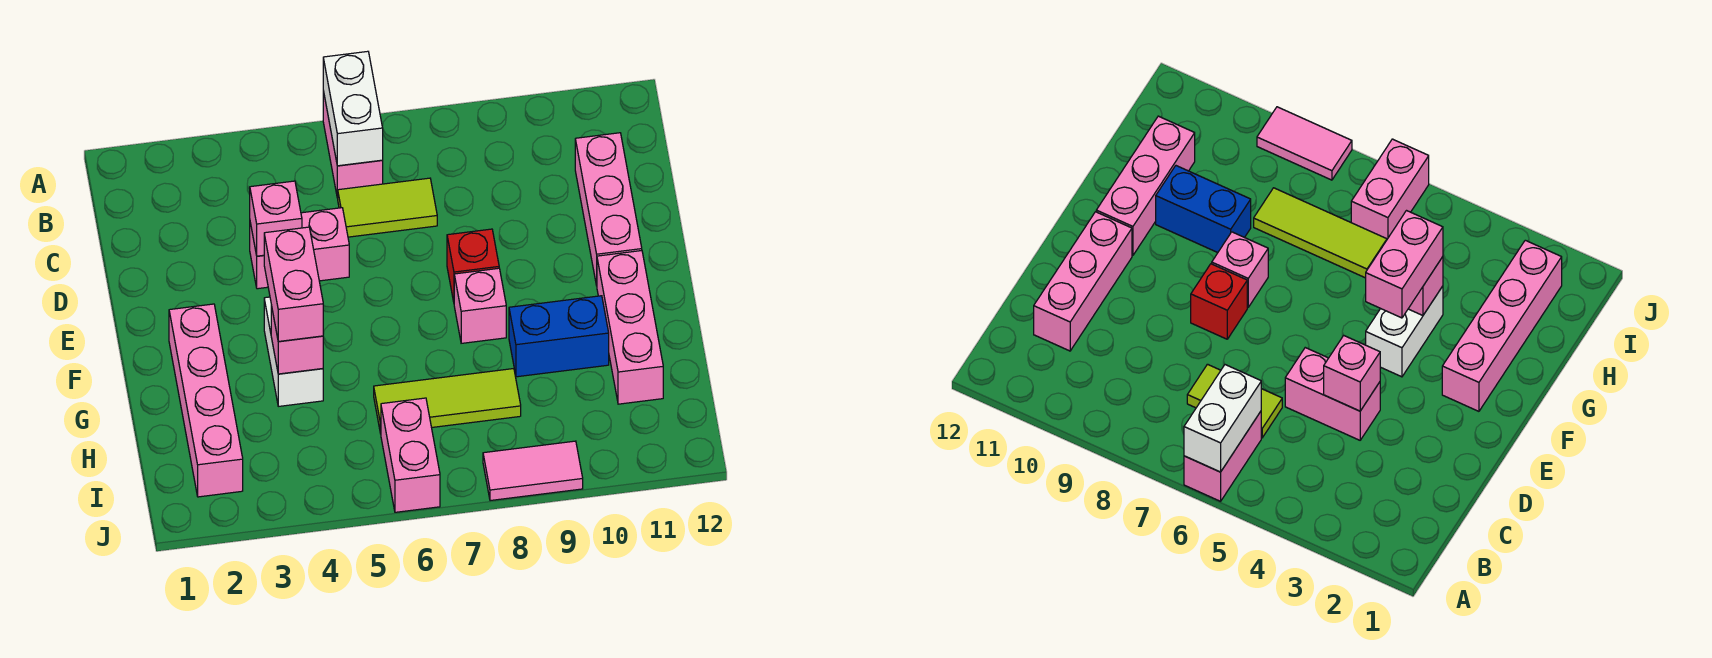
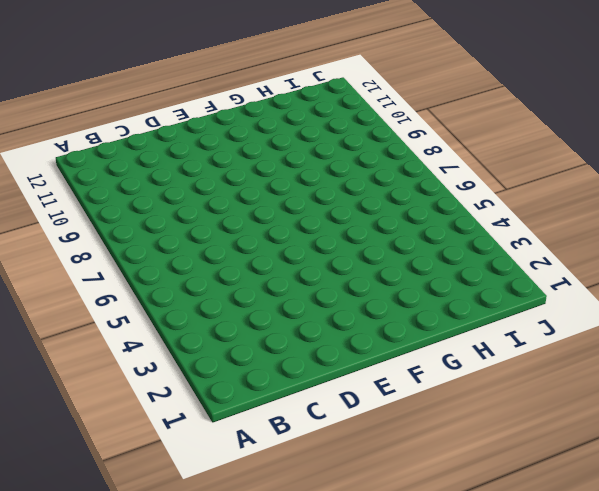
none -> pink brick A6:B6 level 1
none -> lime tile C6:C7 level 1
none -> pink brick C11:E11 level 1

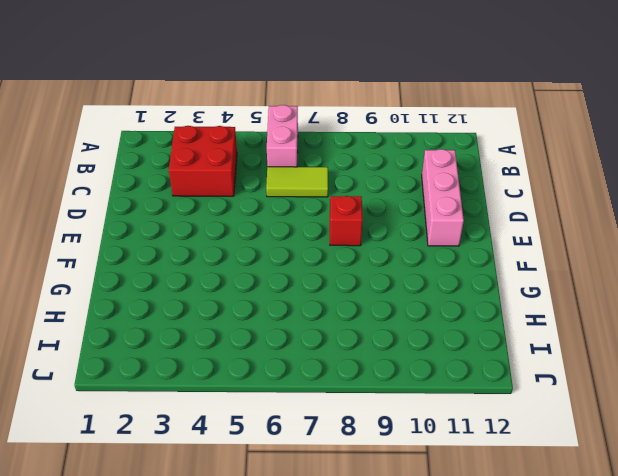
red brick B3:C4 level 1 -> none
none -> pink brick D4:D5 level 1
none -> pink brick F2:I2 level 1
none -> white brick F4:G4 level 1

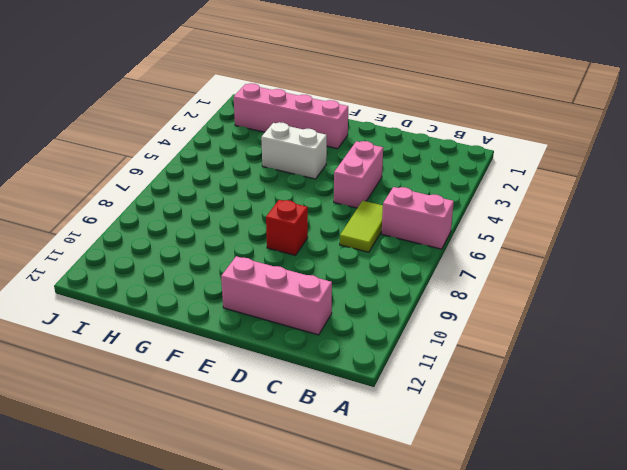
none -> pink brick F8 level 1
none -> pink brick F11:H11 level 1
none -> blue brick G9:G10 level 1

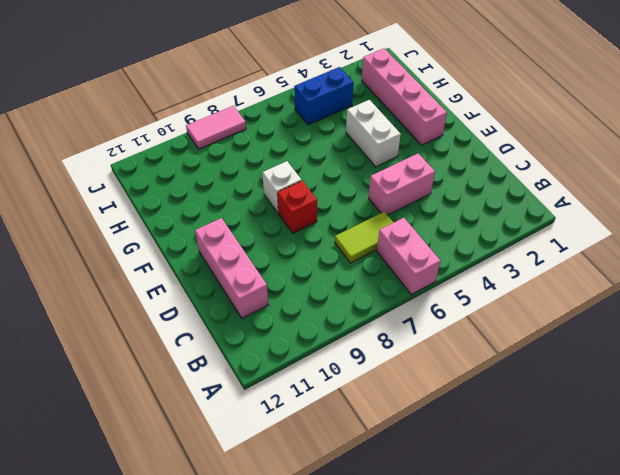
white brick F8 level 1 -> pink brick F8 level 1
blue brick I4:I5 level 1 -> blue brick G9:G10 level 1
none -> pink brick F11:H11 level 1
none -> lime tile H6:H8 level 1
none -> pink brick I6:J6 level 1

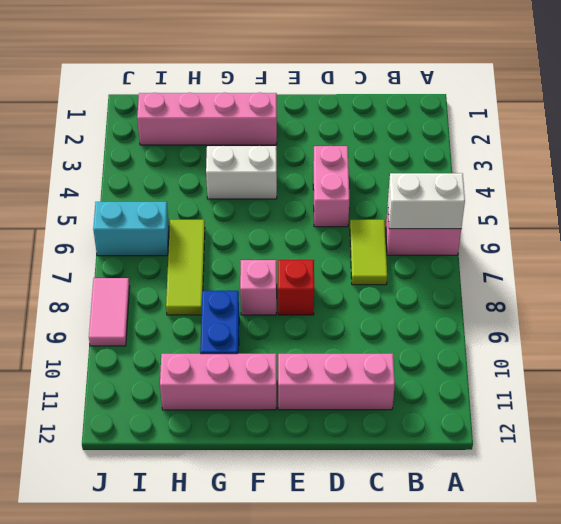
cyan brick I6:J6 level 1 -> pink brick I6:J6 level 1
none -> pink brick D4 level 2
none -> pink brick G4 level 2
none -> pink brick F4:G4 level 3

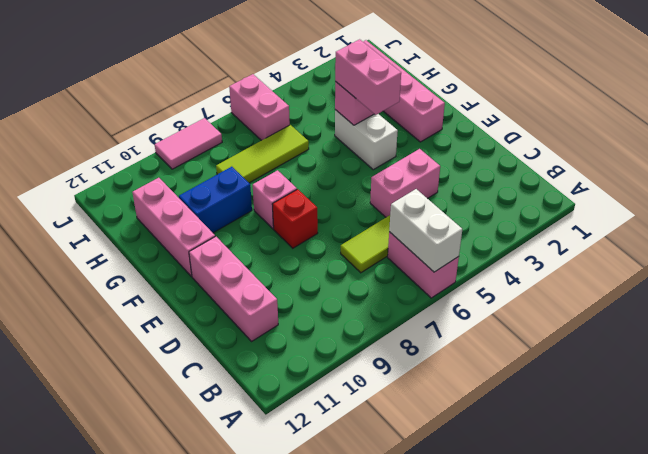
none -> pink brick D4 level 2

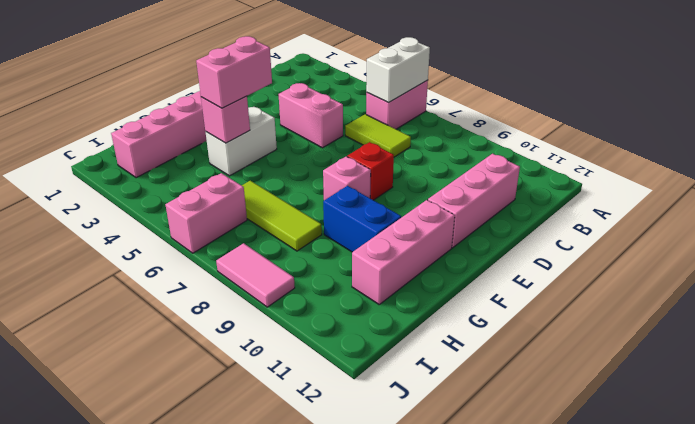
none -> pink brick D4 level 2

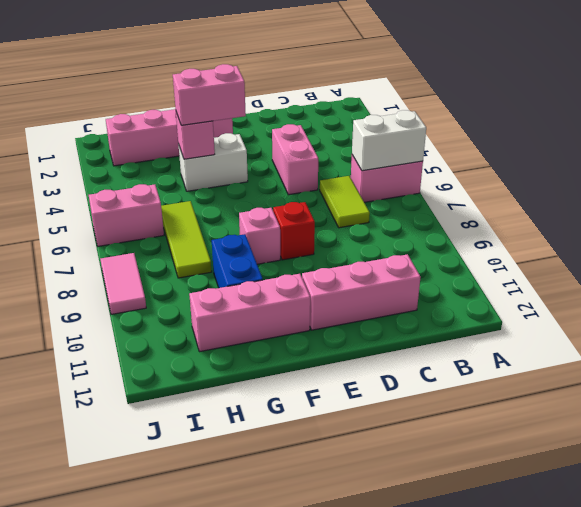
none -> pink brick D4 level 2

